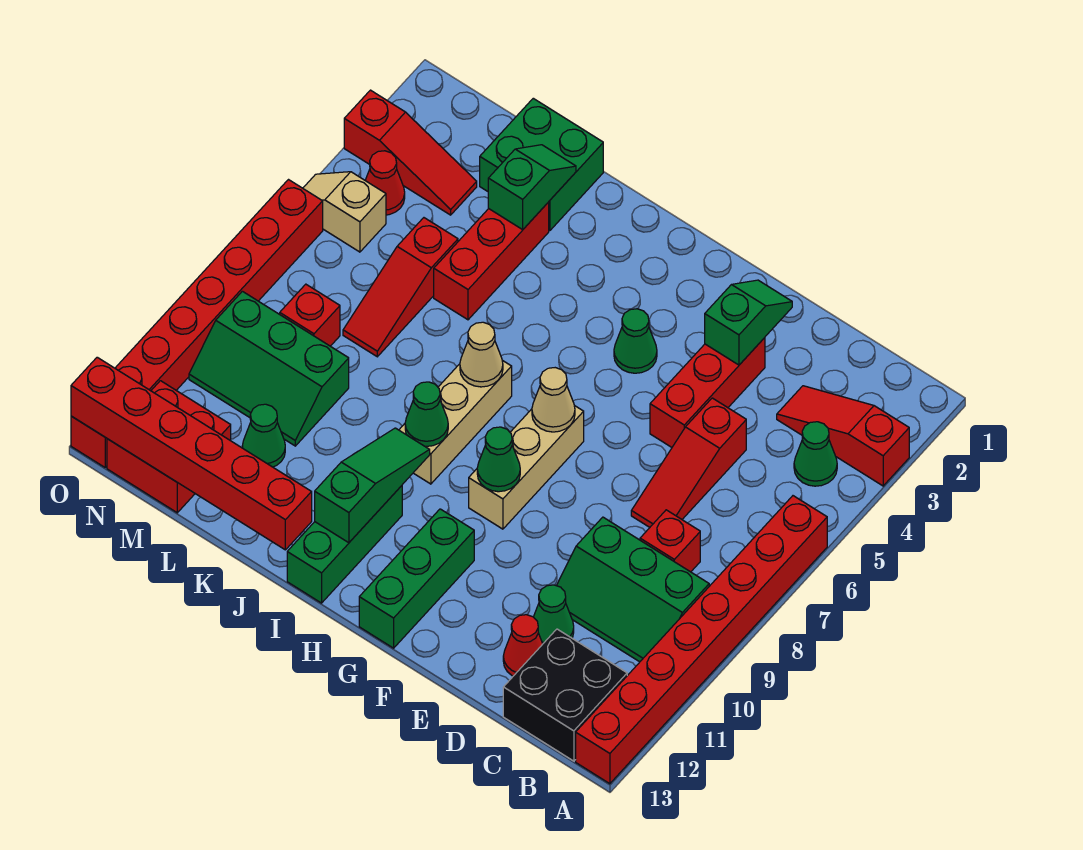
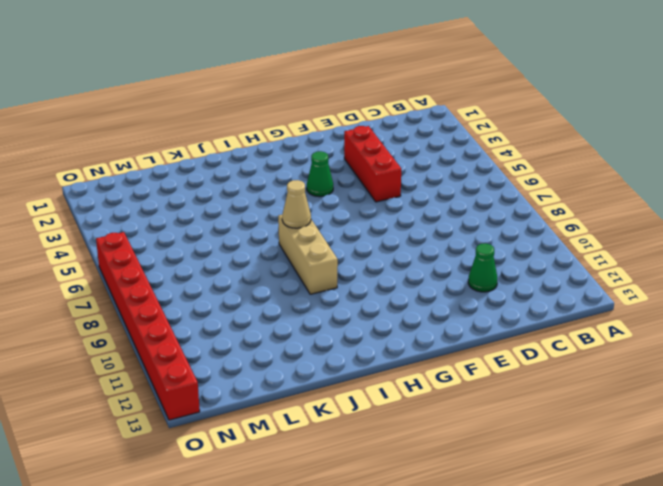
none -> red slope A3:C3 level 1 top A
none -> red brick A6:A13 level 1
none -> green cone B4 level 1
none -> green slope B9:D10 level 1 top 9

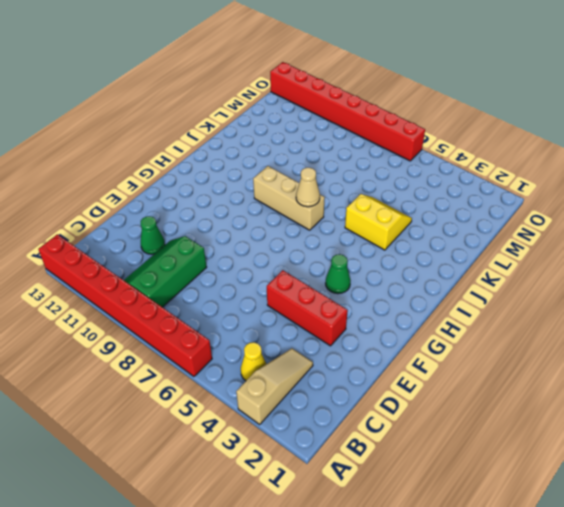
tan slope A3:C3 level 1 top A -> red slope A3:C3 level 1 top A
yellow cone B4 level 1 -> green cone B4 level 1
yellow slope J4:K5 level 1 top J -> red brick K3:K5 level 1
none -> black brick B12:C13 level 1
none -> red brick C8 level 1
none -> red slope D5:D7 level 1 top 5
none -> red cone D12 level 1

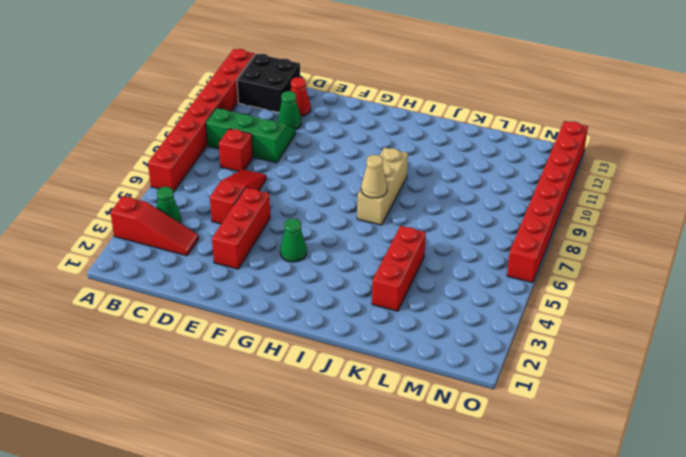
none -> tan brick G7:G9 level 1
none -> green brick G11:G13 level 1
none -> green brick I11:I13 level 1
none -> green brick K1:L2 level 1

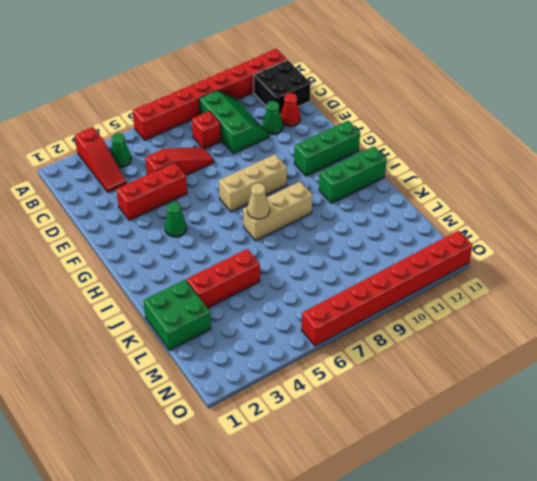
none -> red slope L5:L7 level 1 top 5
none -> green slope L9:N10 level 1 top 9
none -> green cone L11 level 1
none -> red slope M3:O3 level 1 top O

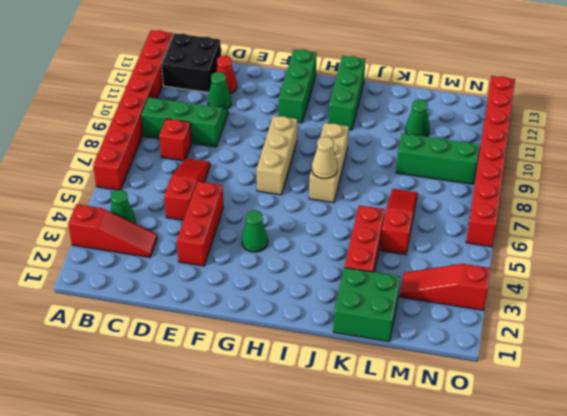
none -> red brick M8 level 1
none -> red brick M12:N13 level 1
none -> red cone N4 level 1
none -> tan slope N5:O5 level 1 top N

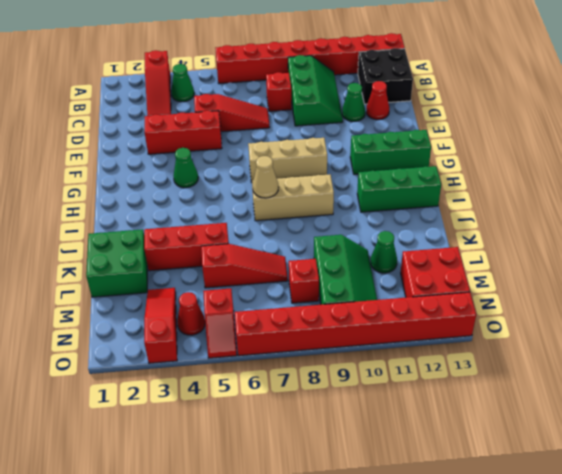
red slope N5:O5 level 1 top N -> tan slope N5:O5 level 1 top N
none -> green slope E2:E3 level 2 top 3
none -> tan cone G7 level 2
none -> green cone G9 level 2
none -> green cone I9 level 2

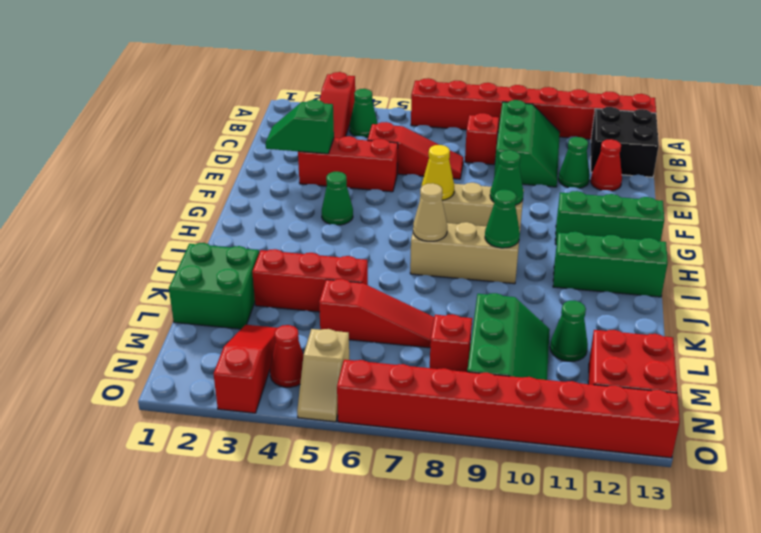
yellow cone G7 level 2 -> tan cone G7 level 2
none -> green slope I10:I12 level 2 top 12
none -> red brick J13:O13 level 2
none -> green slope K2:K3 level 2 top 3

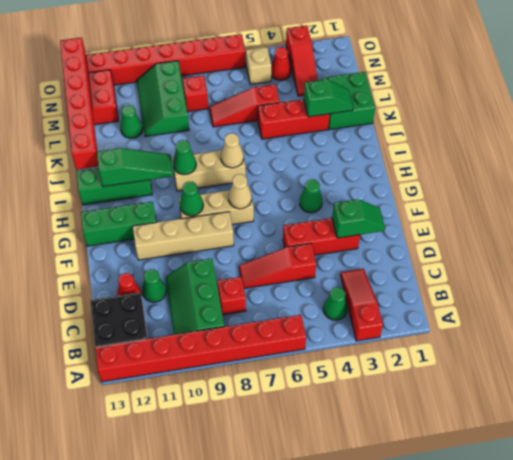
tan brick F8:F11 level 1 -> none

